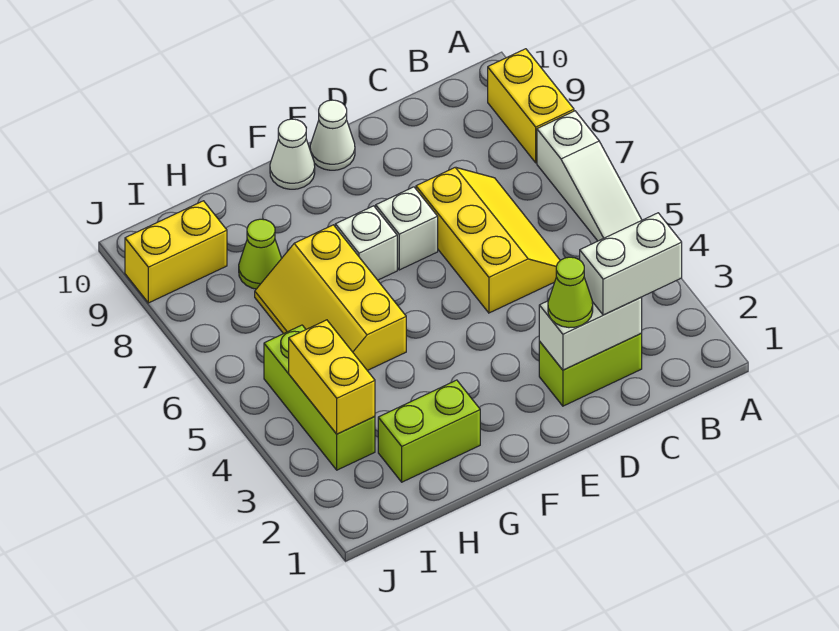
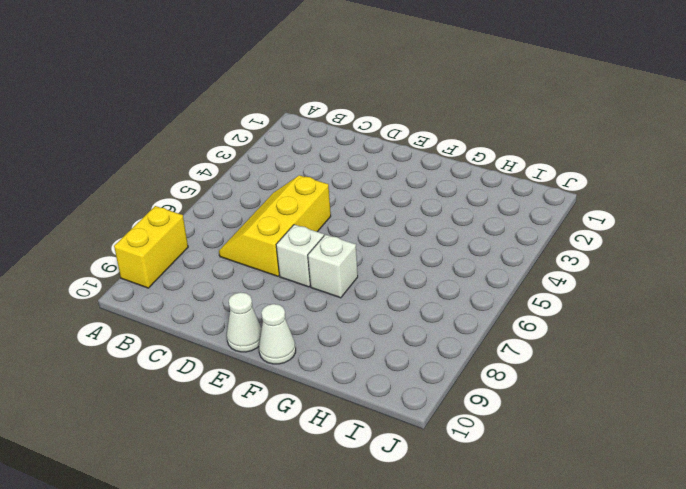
none -> white slope A5:A7 level 1 top 7
none -> lime brick C2:D2 level 1
none -> lime brick G2:H2 level 1

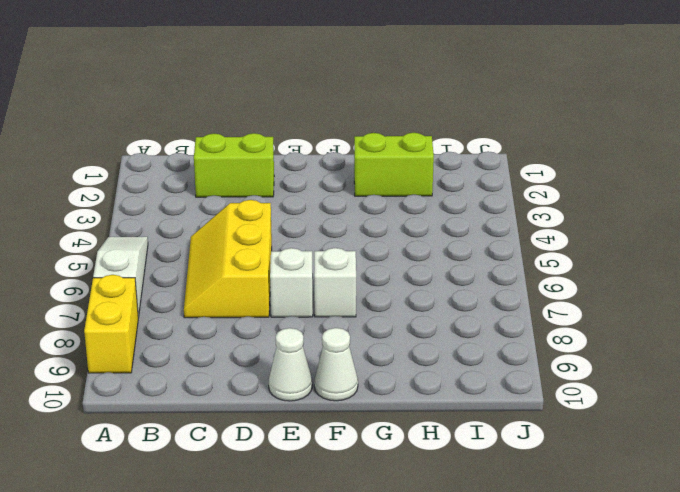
none -> yellow slope G5:H7 level 1 top G
none -> lime cone H8 level 1
none -> lime brick I3:I5 level 1

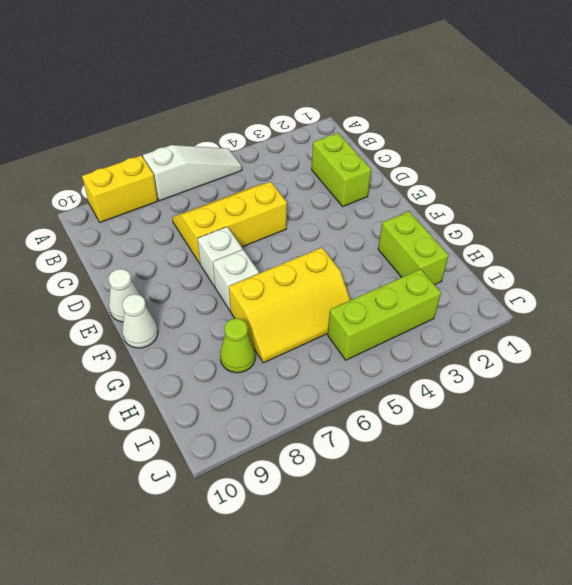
none -> yellow brick I9:J9 level 1
none -> white brick C2:D2 level 2
none -> yellow brick I3:I4 level 2

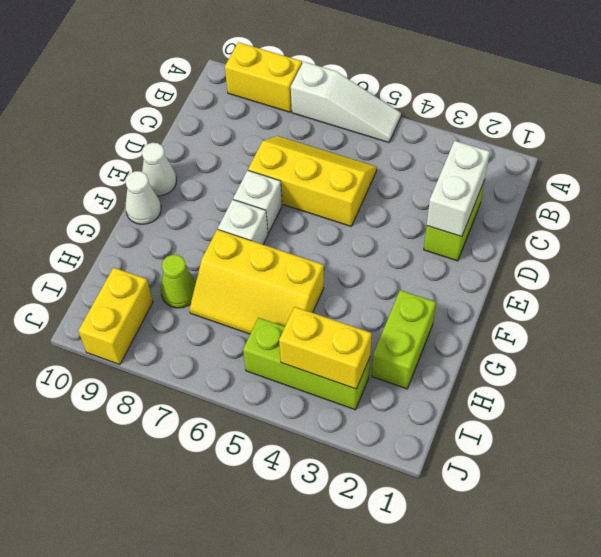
none -> white brick B2:C2 level 3
none -> lime cone D2 level 3

